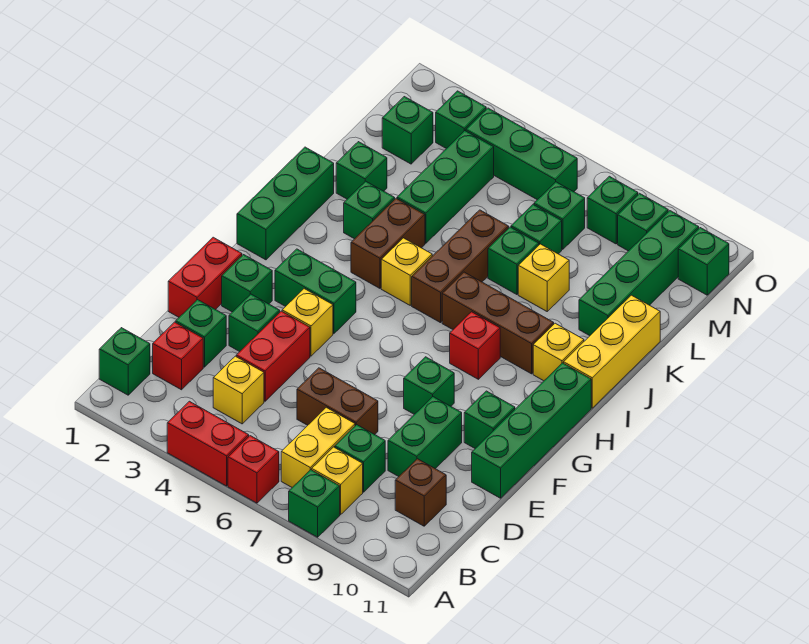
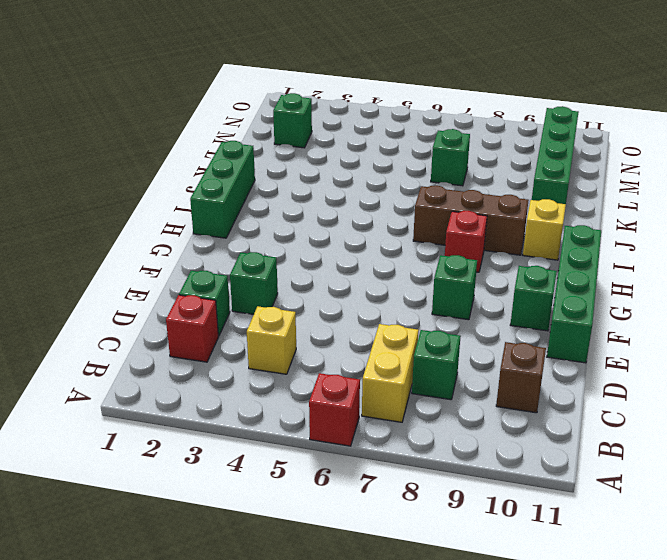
none -> red brick A4:A5 level 1
none -> green brick A8 level 1
none -> green brick B1 level 1
none -> yellow brick B8 level 1

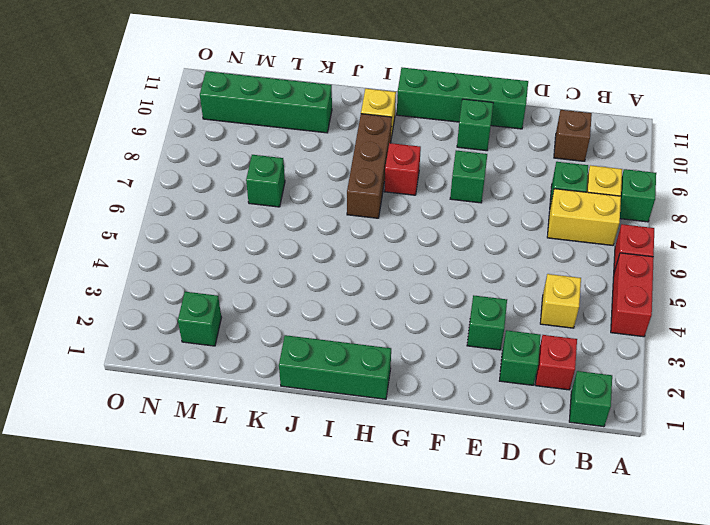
none -> red brick D4:E4 level 1
none -> brown brick D6:D7 level 1
none -> green brick D9:E9 level 1
none -> red brick E1:F1 level 1

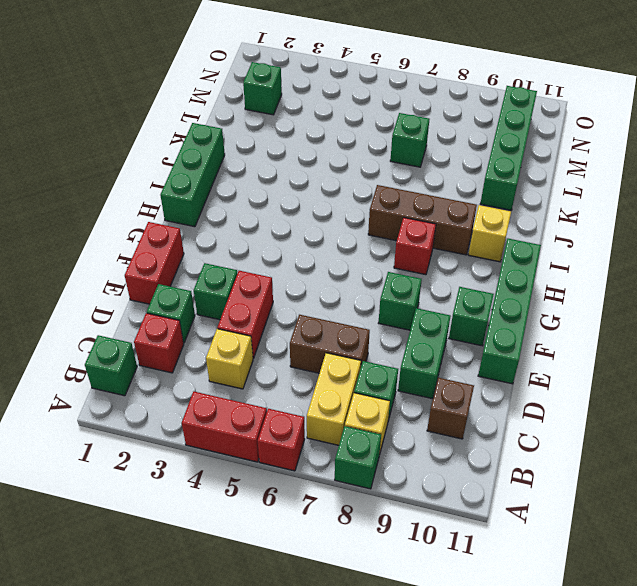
none -> green brick F2 level 1
none -> yellow brick F4 level 1
none -> green brick G3:G4 level 1
none -> brown brick I4:J4 level 1

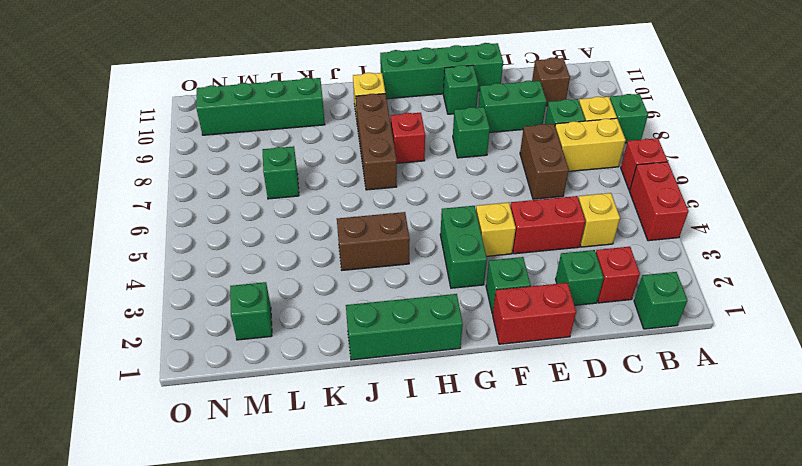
none -> green brick E3 level 1
none -> yellow brick I5 level 1
none -> brown brick I6:K6 level 1
none -> yellow brick I11:K11 level 1

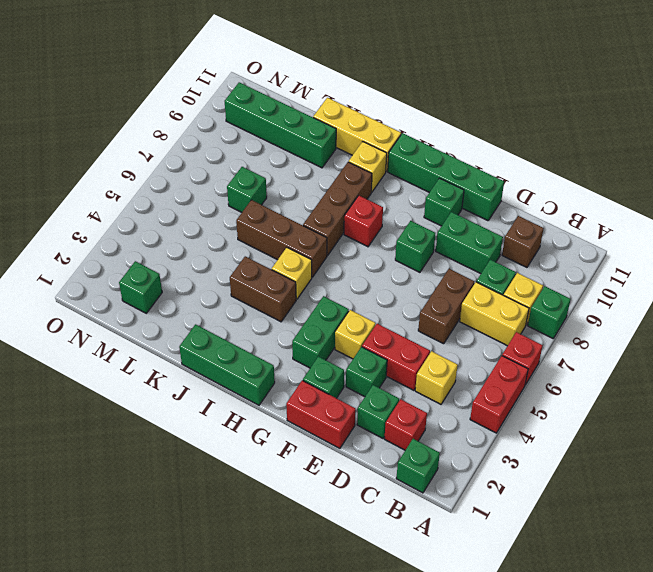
none -> green brick J3 level 1
none -> green brick K2 level 1
none -> green brick K4:M4 level 1
none -> green brick K7 level 1

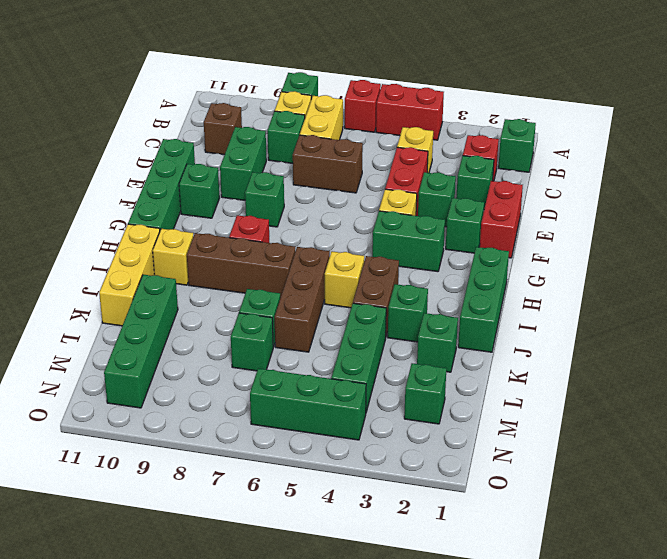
none -> yellow brick K8 level 1
none -> green brick M7 level 1
none -> green brick N3 level 1
none -> green brick N8 level 1

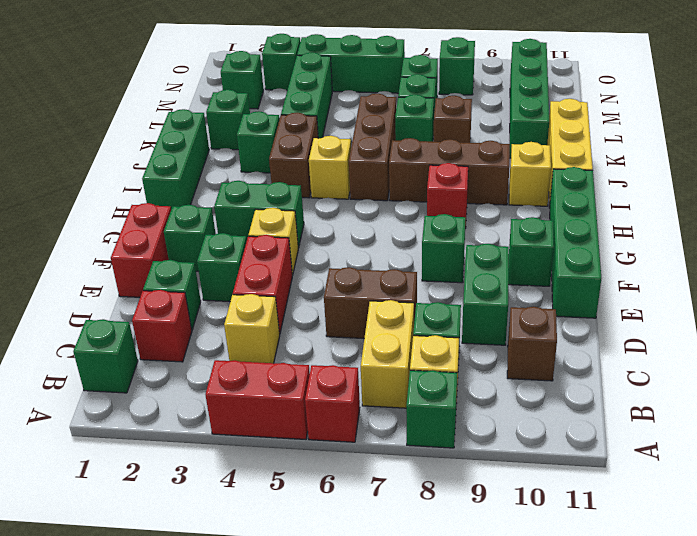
brown brick K8 level 1 -> yellow brick K8 level 1
none -> green brick N9 level 1
none -> green brick N11 level 1

